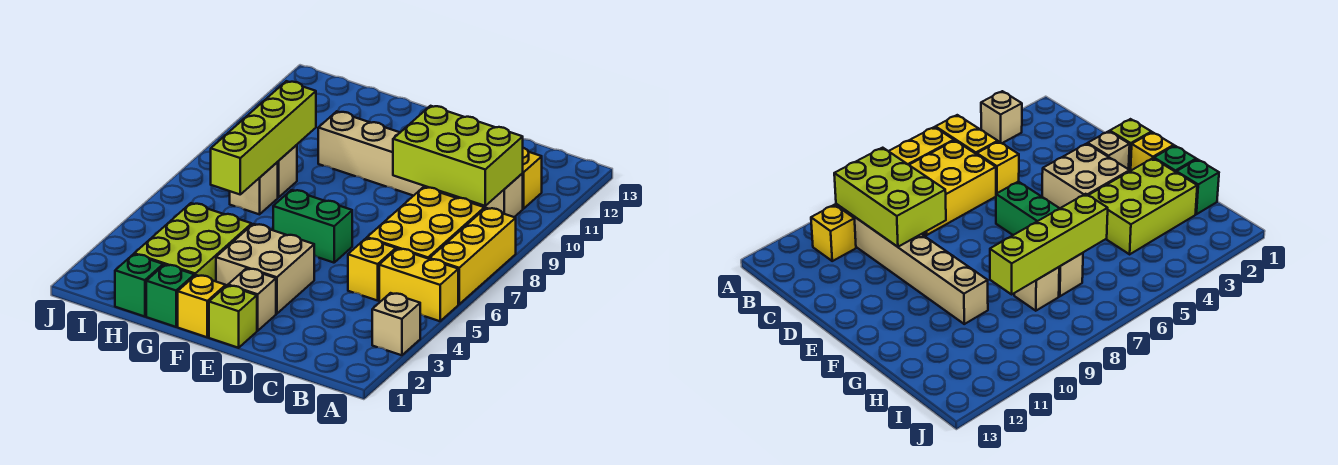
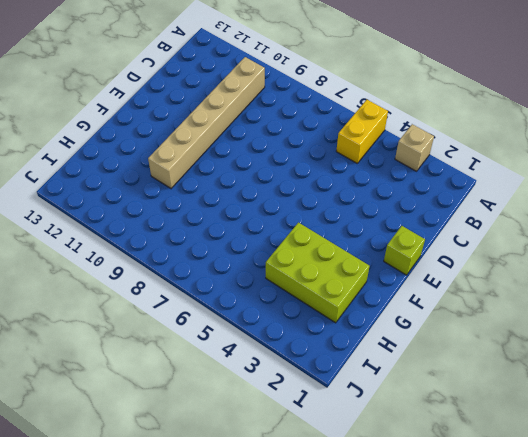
none -> yellow brick A6:A8 level 1
none -> yellow brick B6:C8 level 1
none -> yellow brick B11 level 1

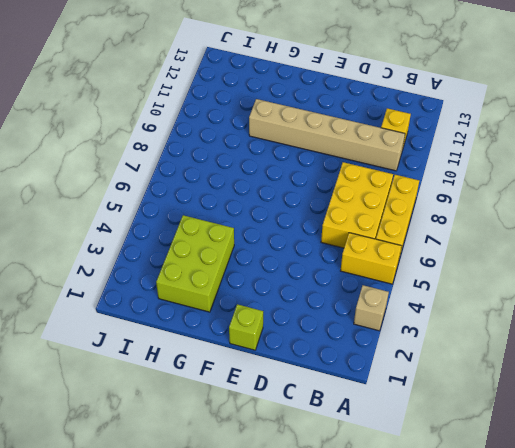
none -> yellow brick C5 level 1
none -> tan brick E2 level 1
none -> tan brick E3:F4 level 1

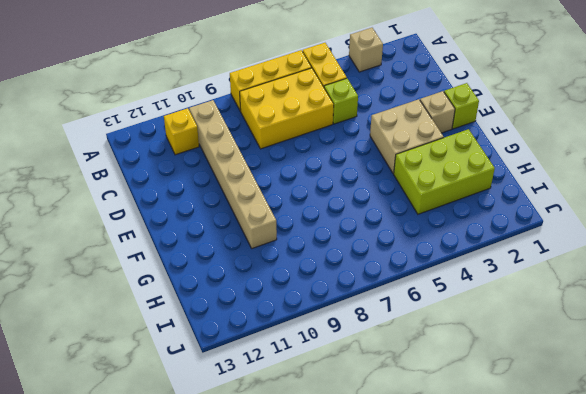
lime brick C5 level 1 -> yellow brick C5 level 1
none -> green brick E6:F6 level 1
none -> yellow brick F1 level 1
none -> green brick G1 level 1

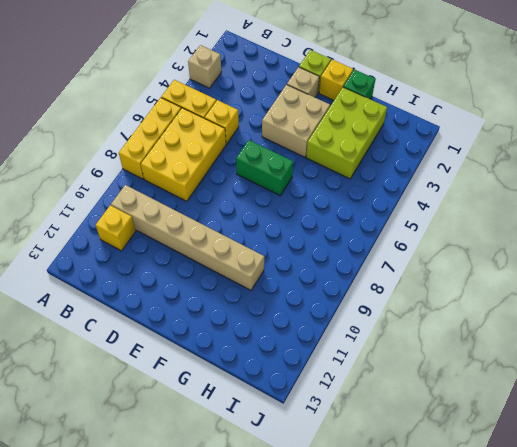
none -> green brick H1 level 1
none -> tan brick H7 level 1
none -> tan brick H8 level 1

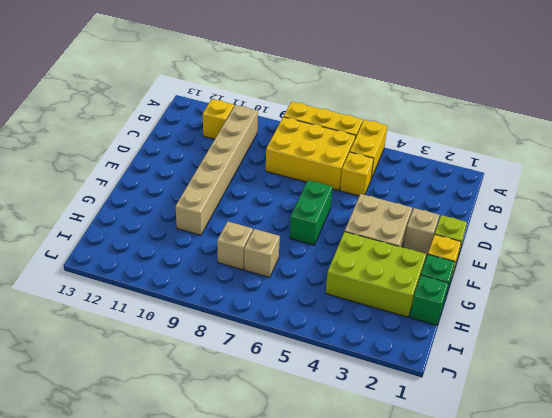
none -> tan brick A3 level 1
none -> lime brick B9:D10 level 2
none -> lime brick H6:H9 level 2

